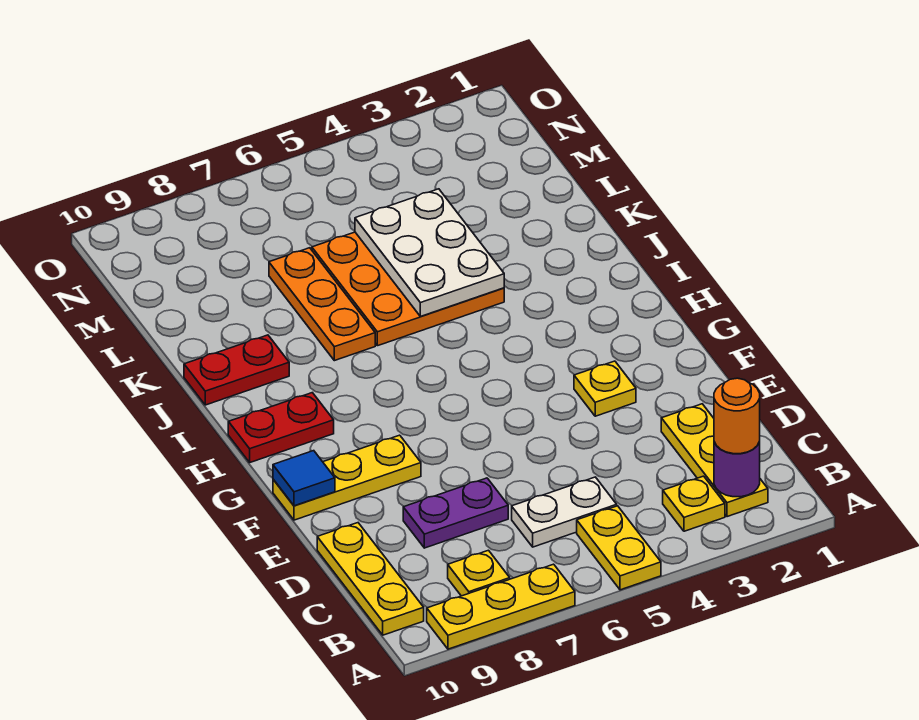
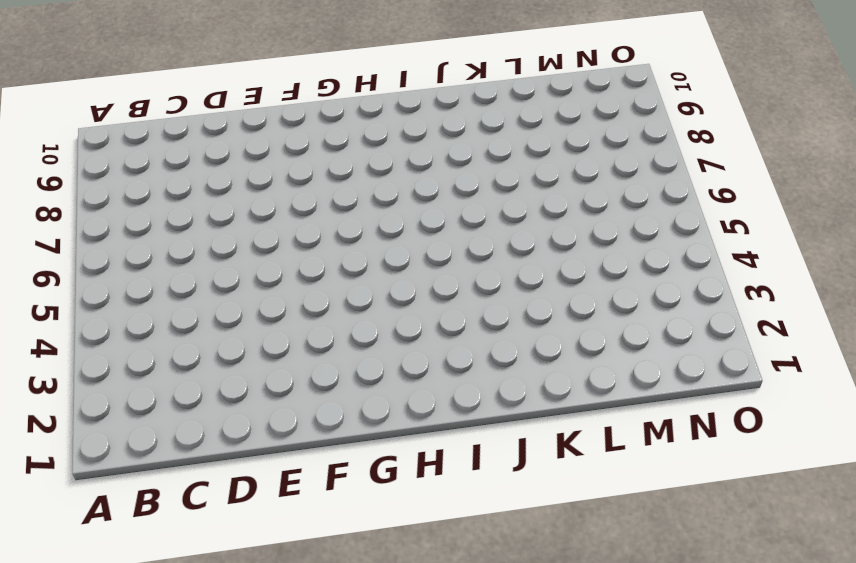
none -> yellow plate A5:B5 level 1
none -> yellow plate A7:A9 level 1
none -> yellow plate B2:D2 level 1

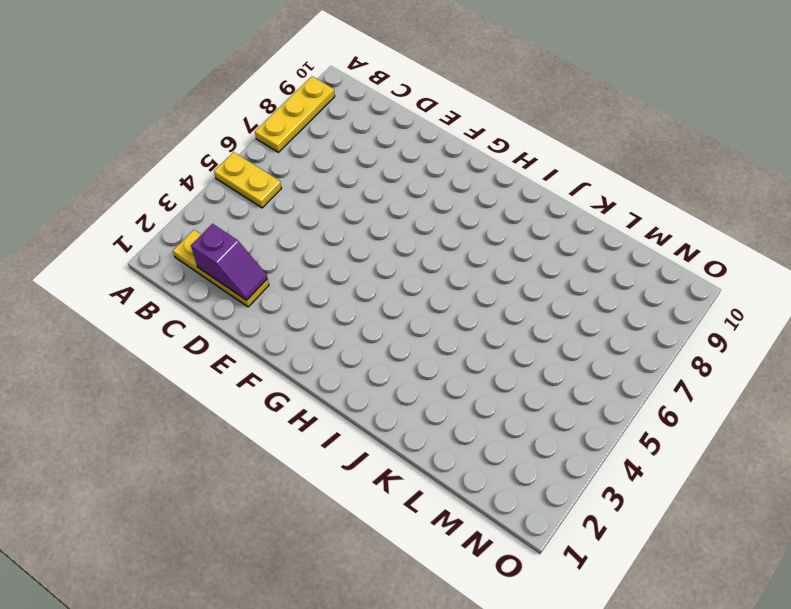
purple slope C2:D2 level 2 top C -> none
none -> yellow plate B3 level 1
none -> yellow plate B8 level 1
none -> yellow plate B10:D10 level 1

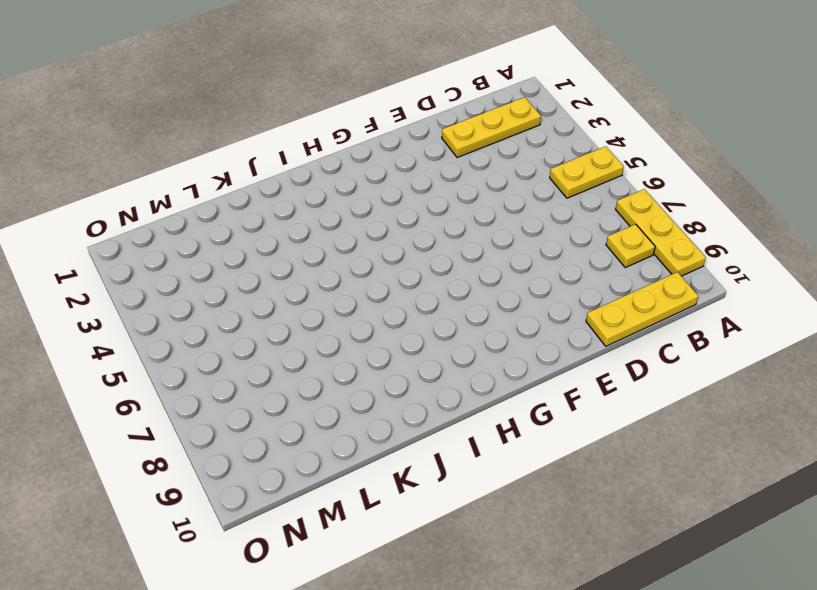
none -> yellow plate B3 level 1
none -> white plate C5:C6 level 1
none -> purple plate D7:D8 level 1

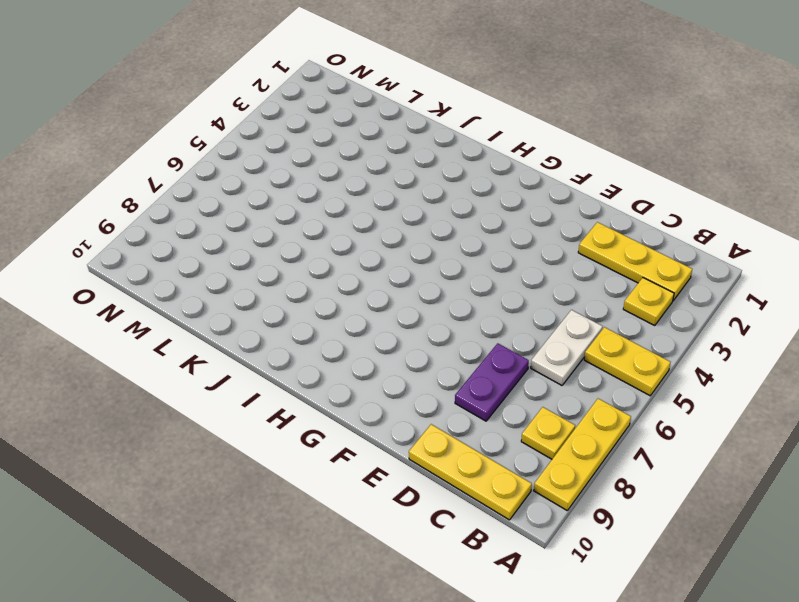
none -> yellow plate F3 level 1
none -> yellow plate F8:F10 level 1
none -> red plate H9:H10 level 1

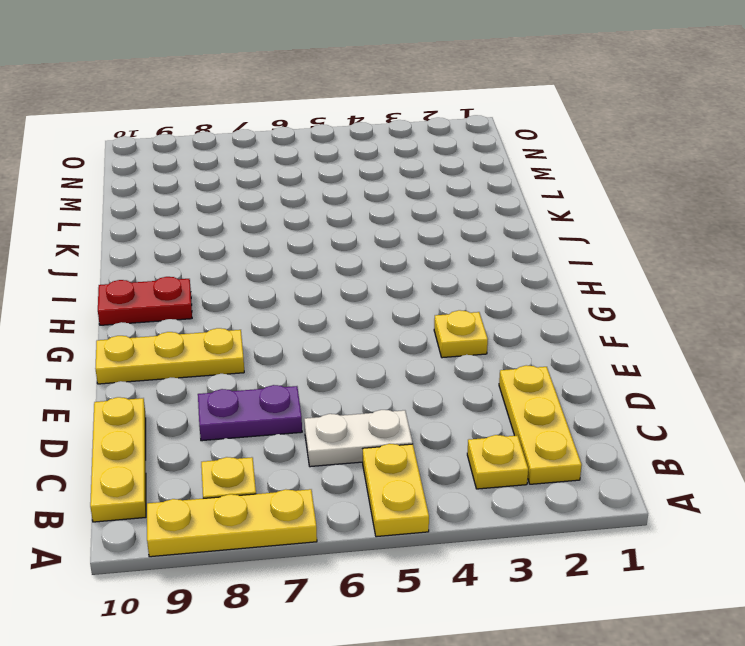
none -> orange plate J4:L6 level 1
none -> orange plate J7:L7 level 1
none -> red plate J9:J10 level 1

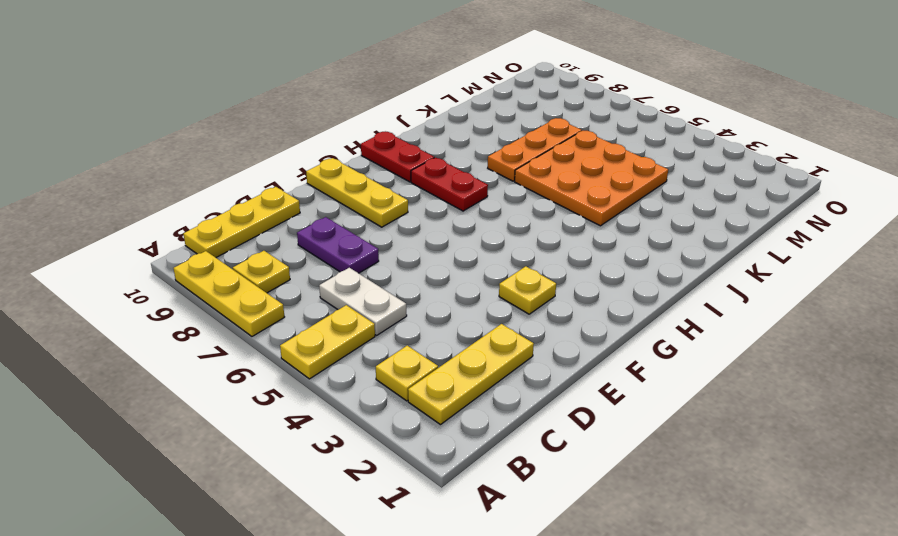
red plate H7:H8 level 1 -> red plate J9:J10 level 1
none -> purple round brick B2 level 2
none -> blue tile F10 level 2
none -> white plate J4:L5 level 2

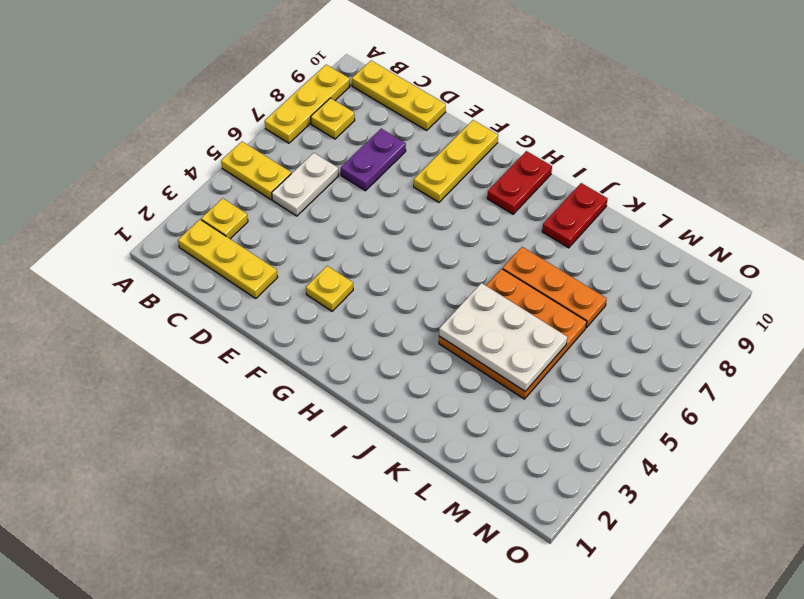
none -> purple round brick B2 level 2
none -> blue tile F10 level 2
none -> orange round brick B2 level 3

